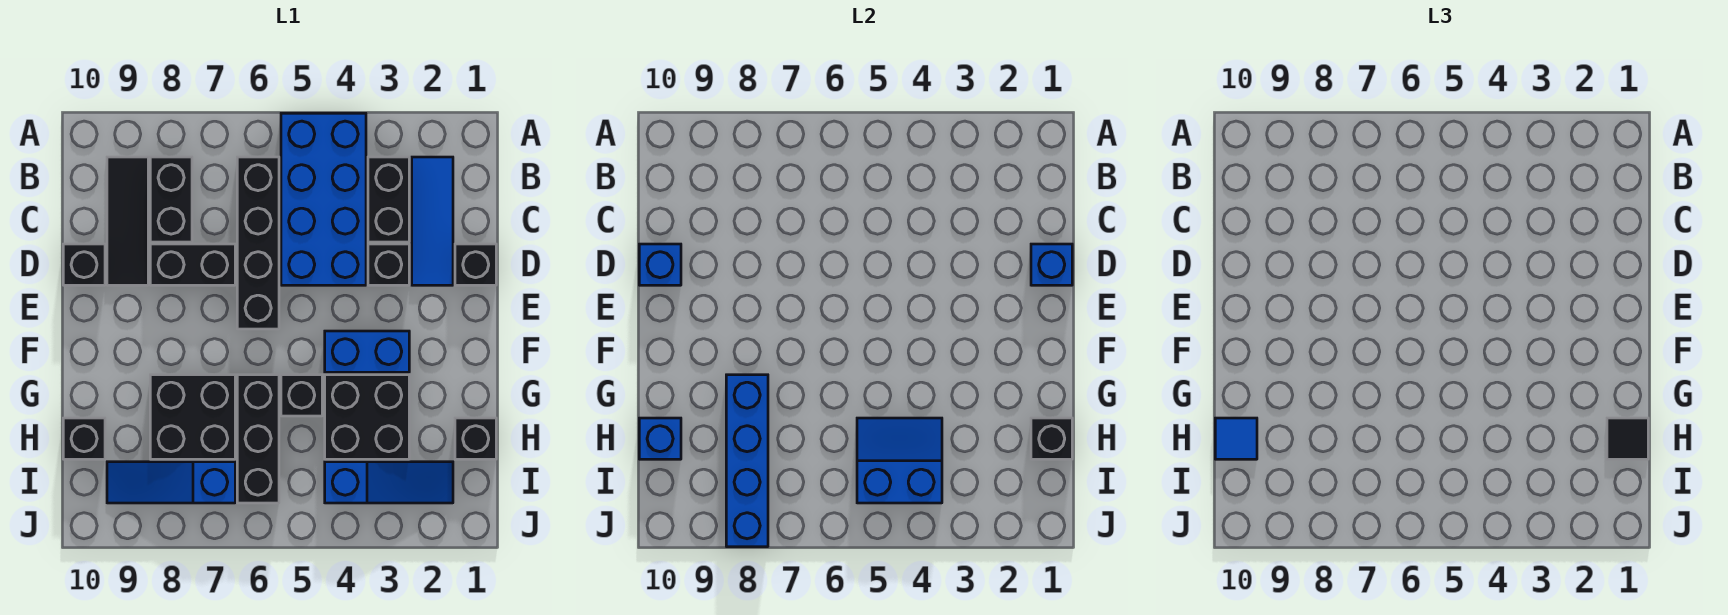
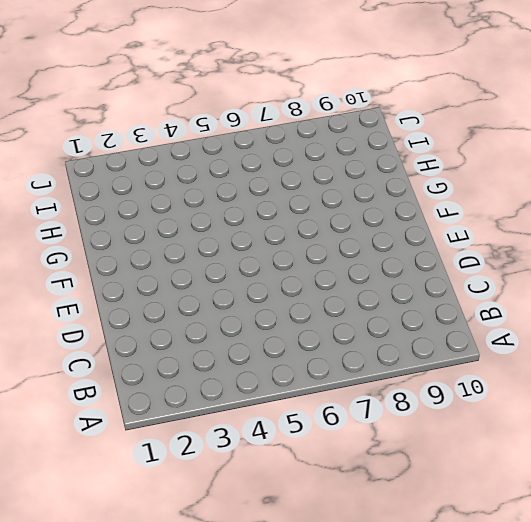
none -> blue brick A4:D5 level 1
none -> blue tile B2:D2 level 1
none -> black brick B3:C3 level 1

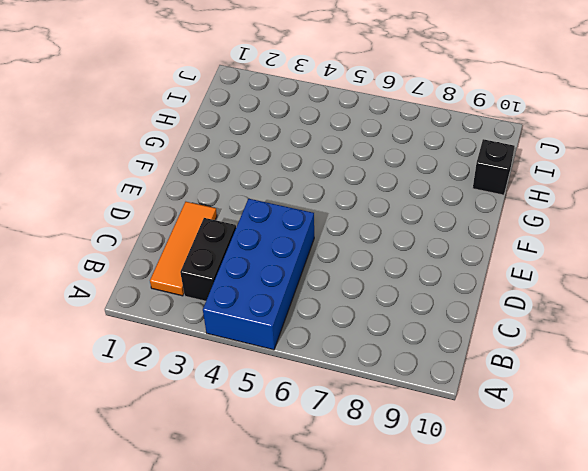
orange tile B2:D2 level 1 -> blue tile B2:D2 level 1
none -> black brick B6:E6 level 1
none -> black brick B8:C8 level 1
none -> black tile B9:D9 level 1

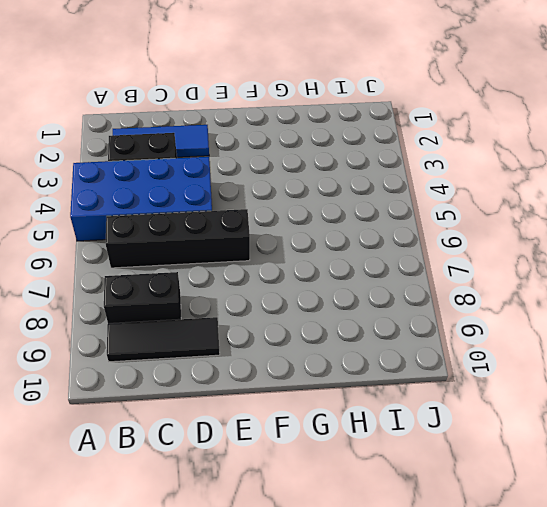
none -> black brick D1 level 1
none -> black brick D3 level 1
none -> black brick D7:D8 level 1

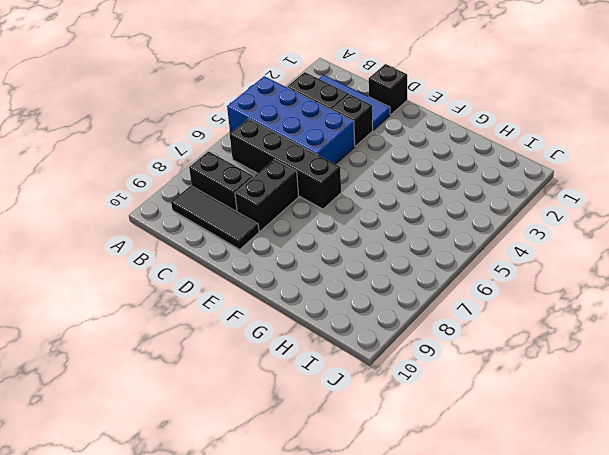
none -> black brick D10 level 1
none -> blue brick F3:F4 level 1
none -> black brick G3:H4 level 1

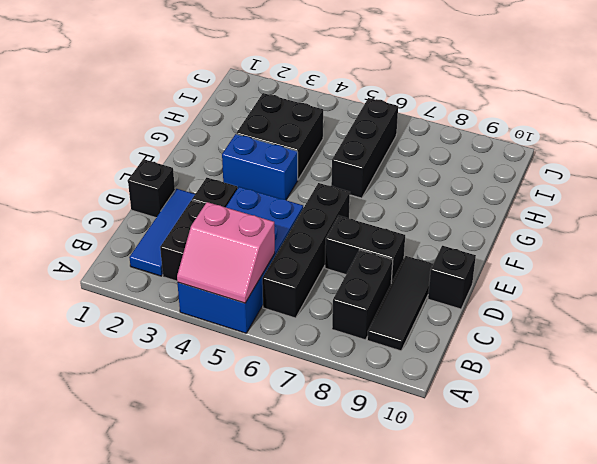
pink slope A4:B5 level 2 top B -> none
none -> black brick G5 level 1
none -> black brick G7:H8 level 1
none -> black brick H1 level 1

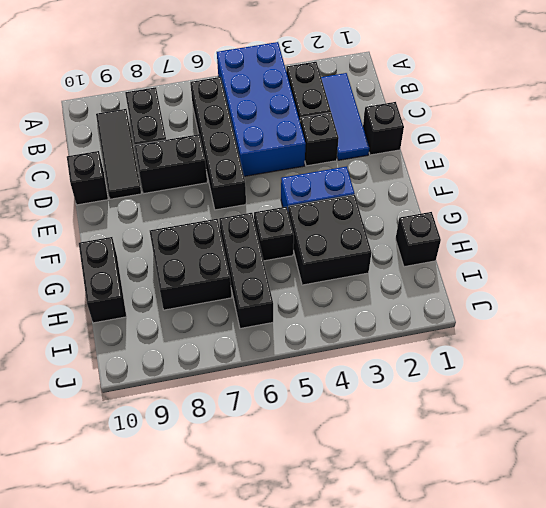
black brick G10:H10 level 1 -> black brick H10 level 1
none -> blue slope I2:I4 level 1 top 4
none -> blue slope I7:I9 level 1 top 7
none -> blue brick D1 level 2

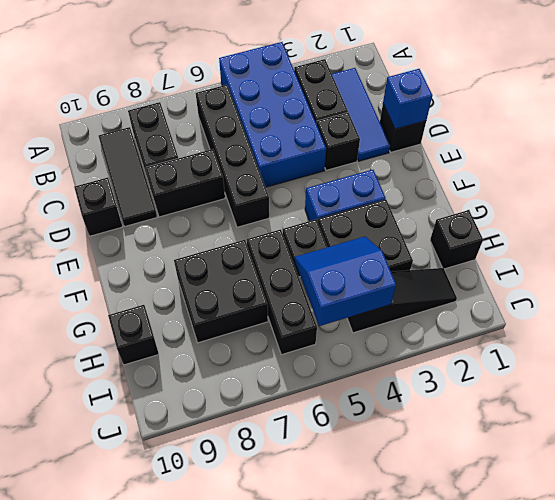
black slope I2:I4 level 1 top 4 -> blue slope I2:I4 level 1 top 4
none -> blue slope I7:I9 level 1 top 7
none -> blue brick D10 level 2
none -> blue brick G8:J8 level 2

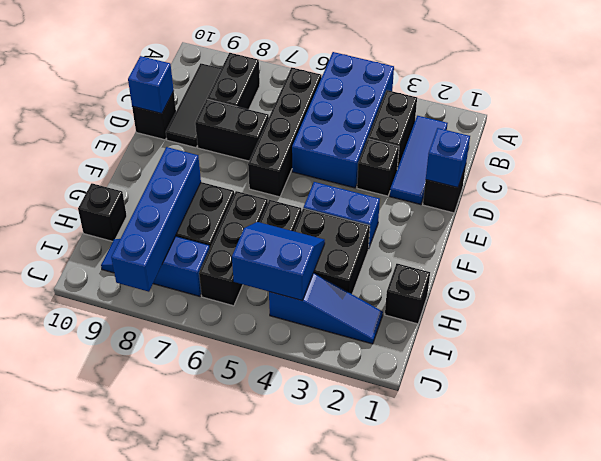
none -> black brick H1 level 2
none -> blue brick H10 level 2
none -> black tile H1 level 3

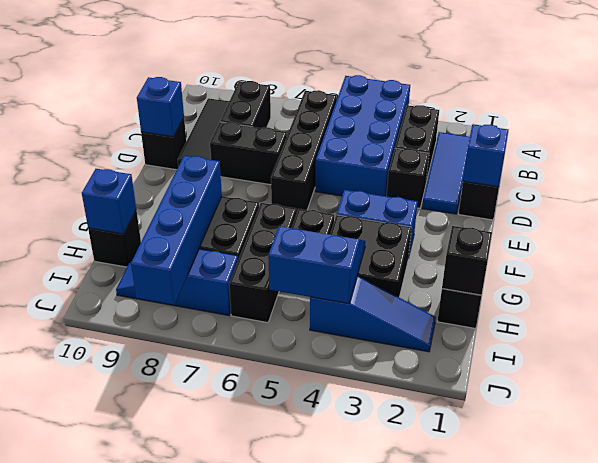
none -> black tile H1 level 3
none -> blue tile H10 level 3

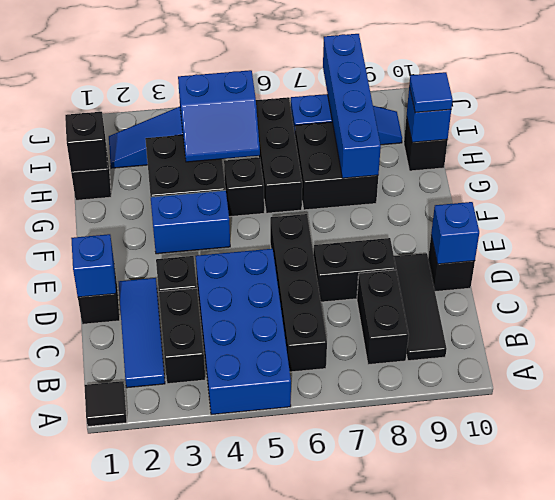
black tile A1 level 1 -> black tile H1 level 3

